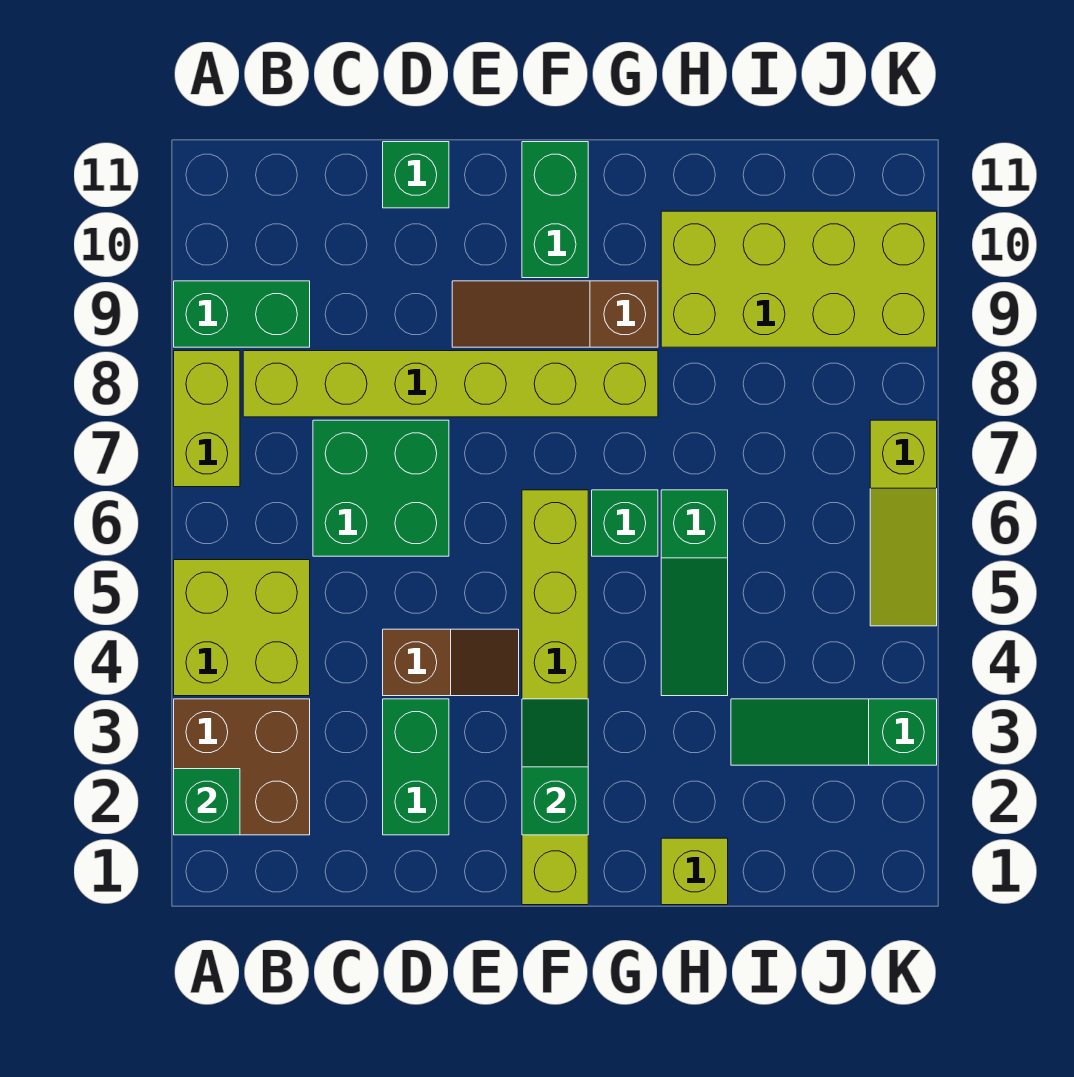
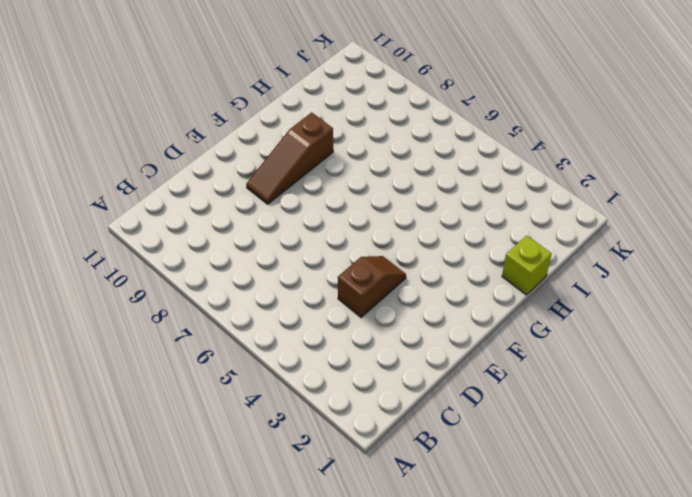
none -> brown brick A2:B3 level 1
none -> lime brick A4:B5 level 1
none -> lime brick A7:A8 level 1

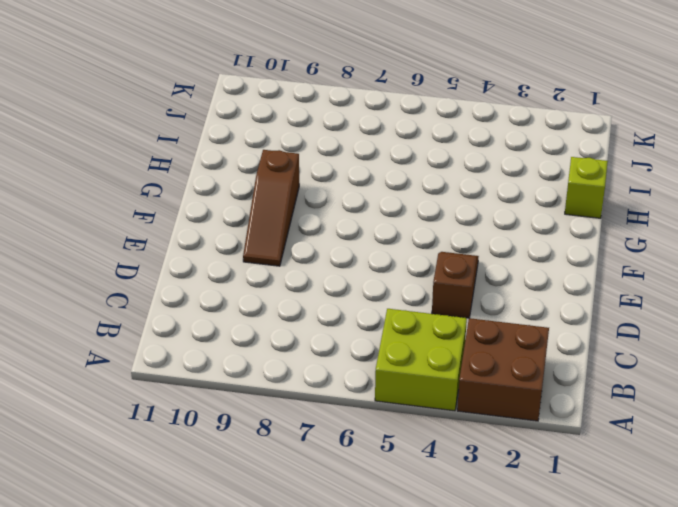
none -> lime brick A7:A8 level 1
none -> green brick A9:B9 level 1
none -> lime brick B8:G8 level 1

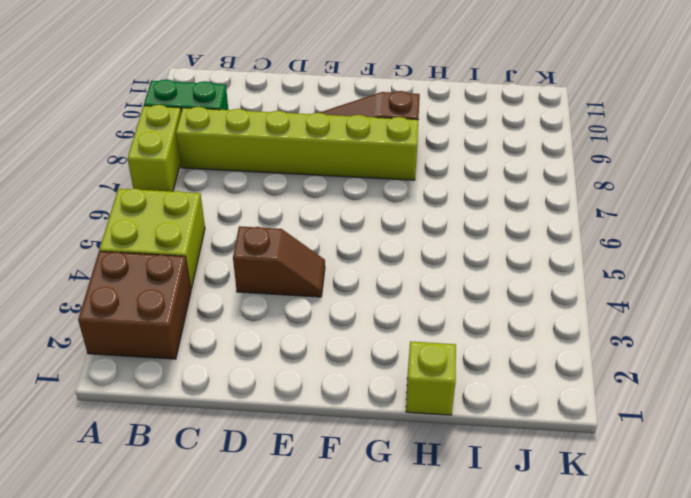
none -> green brick C6:D7 level 1
none -> green brick D2:D3 level 1
none -> green brick D11 level 1

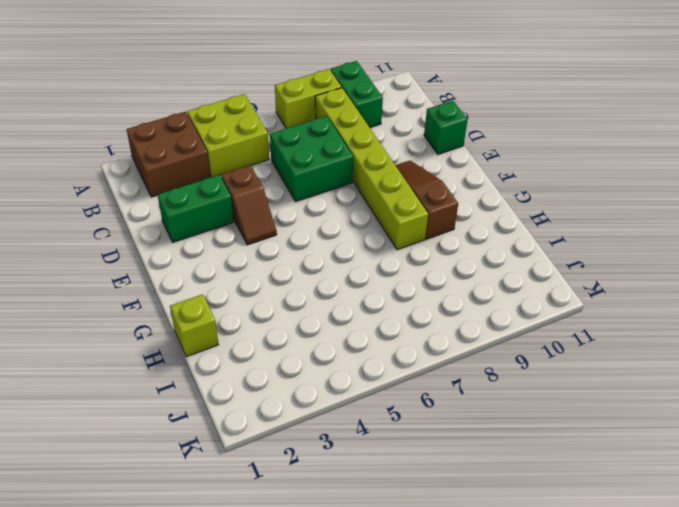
none -> lime brick F1:F6 level 1
none -> green brick F10:F11 level 1
none -> green brick G6 level 1

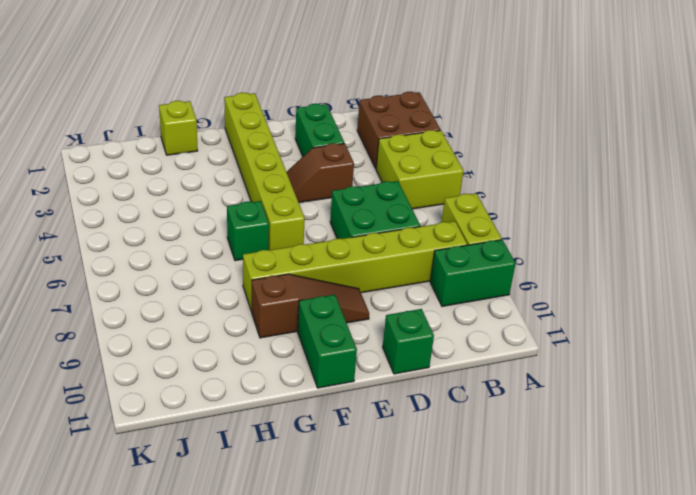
none -> green slope H4:H6 level 1 top 6
none -> lime brick H9:K10 level 1
none -> green slope I3:K3 level 1 top K

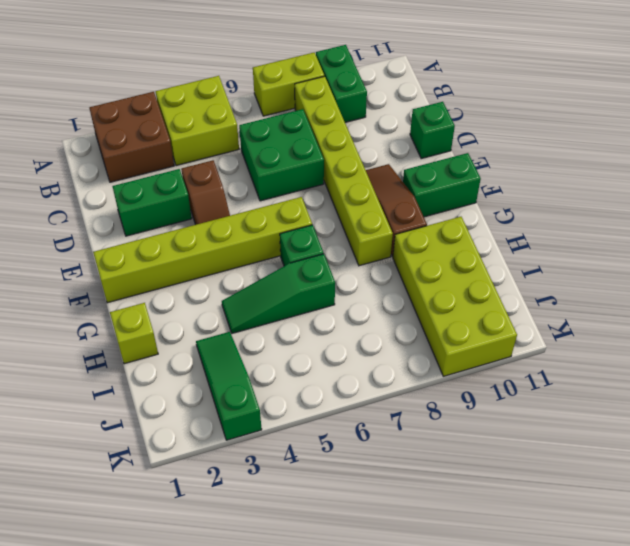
none -> lime slope K5:K7 level 1 top 7
none -> green brick A2 level 2
none -> green slope F2:F3 level 2 top 2

